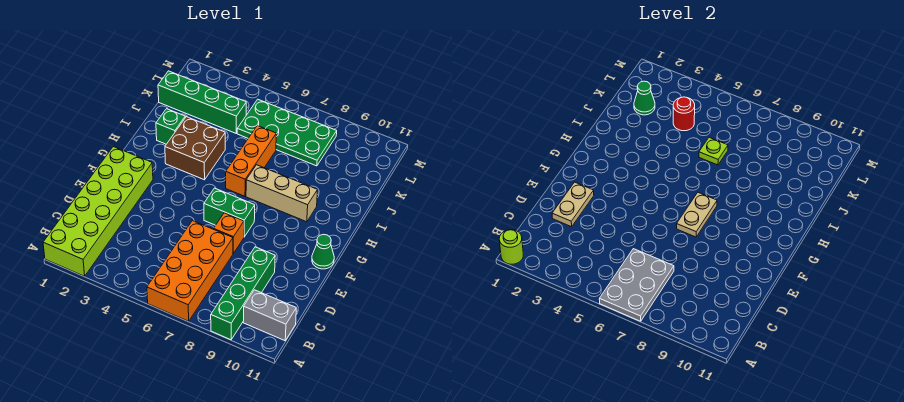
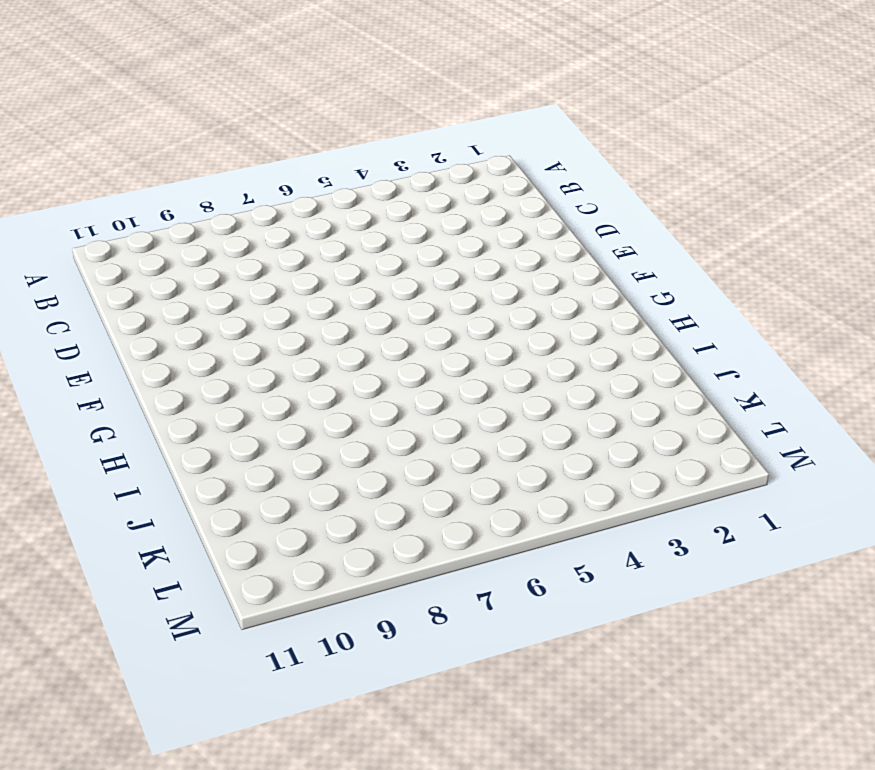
none -> lime brick A1:F2 level 1
none -> orange brick A6:D7 level 1
none -> green brick A9:D9 level 1

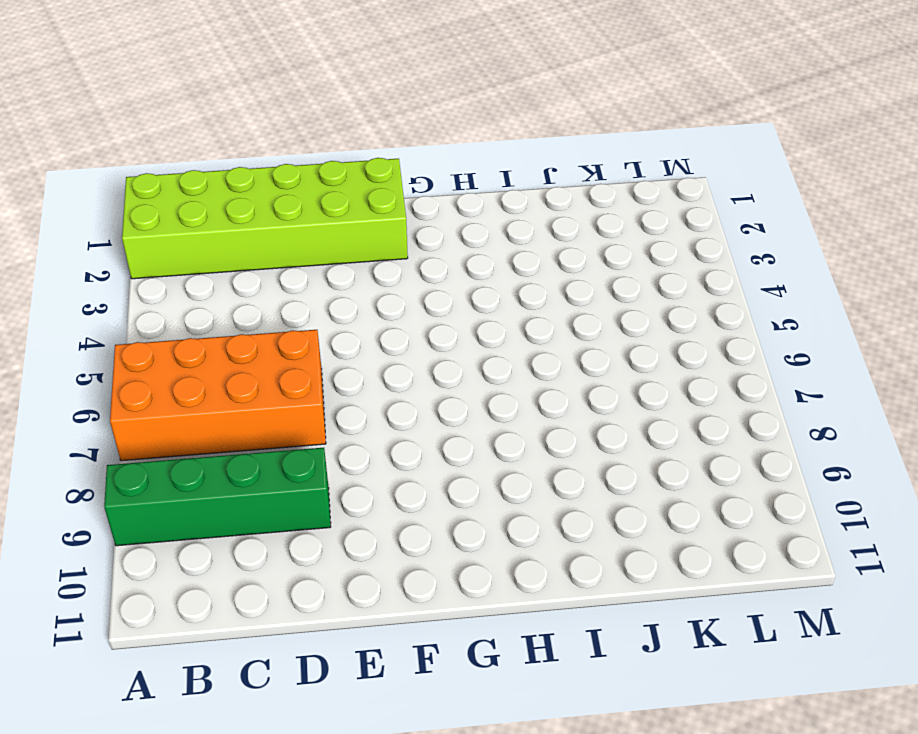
none -> grey brick B10:B11 level 1
none -> orange brick E7 level 1
none -> green brick F6:F7 level 1

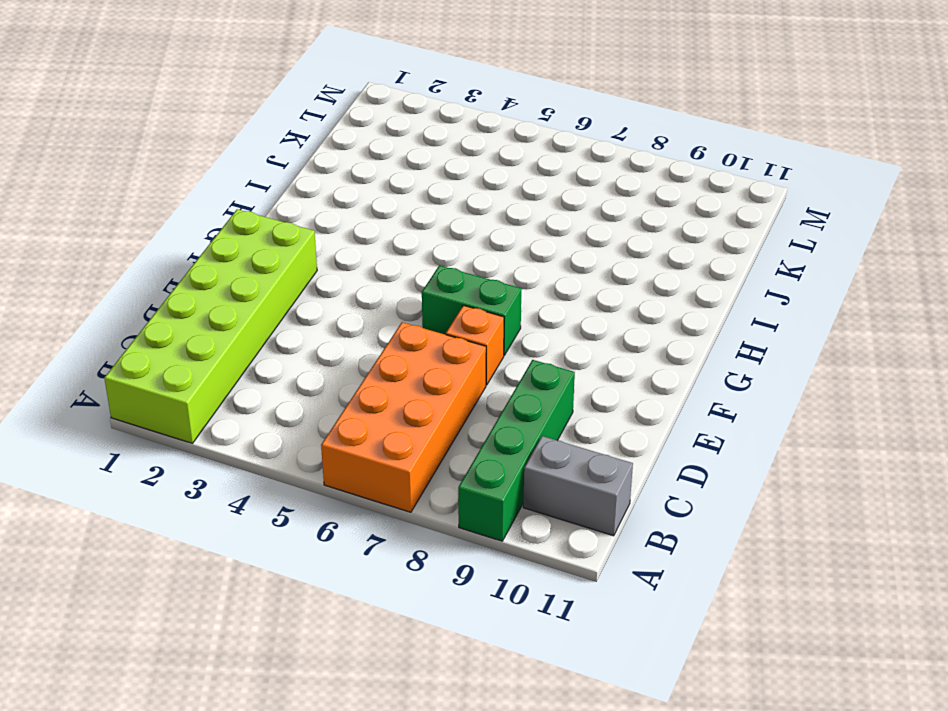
none -> green cone F11 level 1
none -> brown brick H3:I4 level 1
none -> orange brick H6:J6 level 1

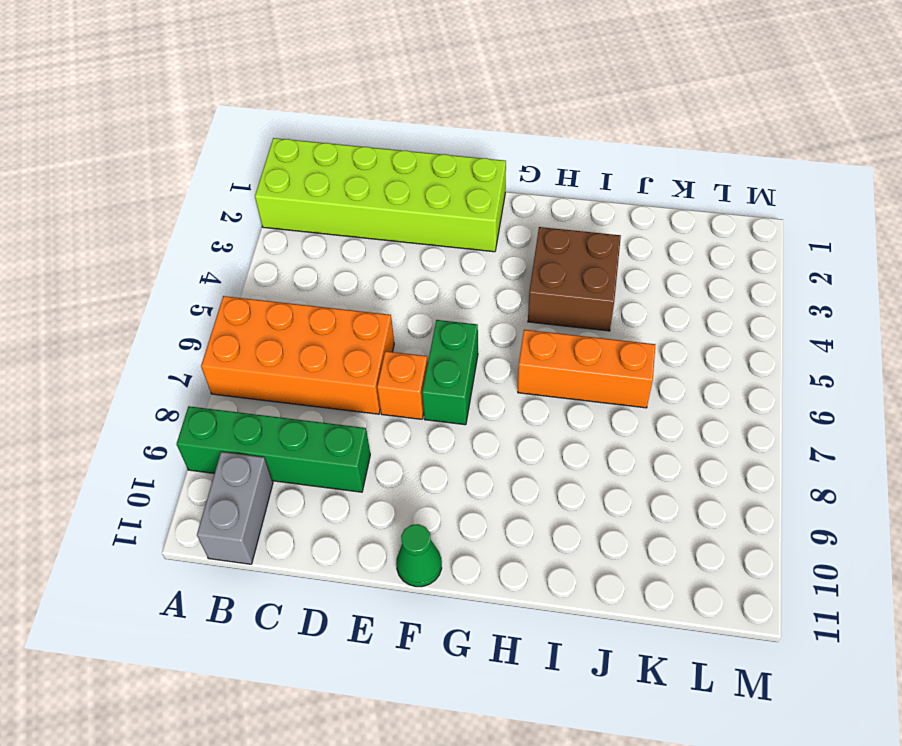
none -> tan brick H7:H9 level 1
none -> green brick I2 level 1
none -> green brick K1:K4 level 1

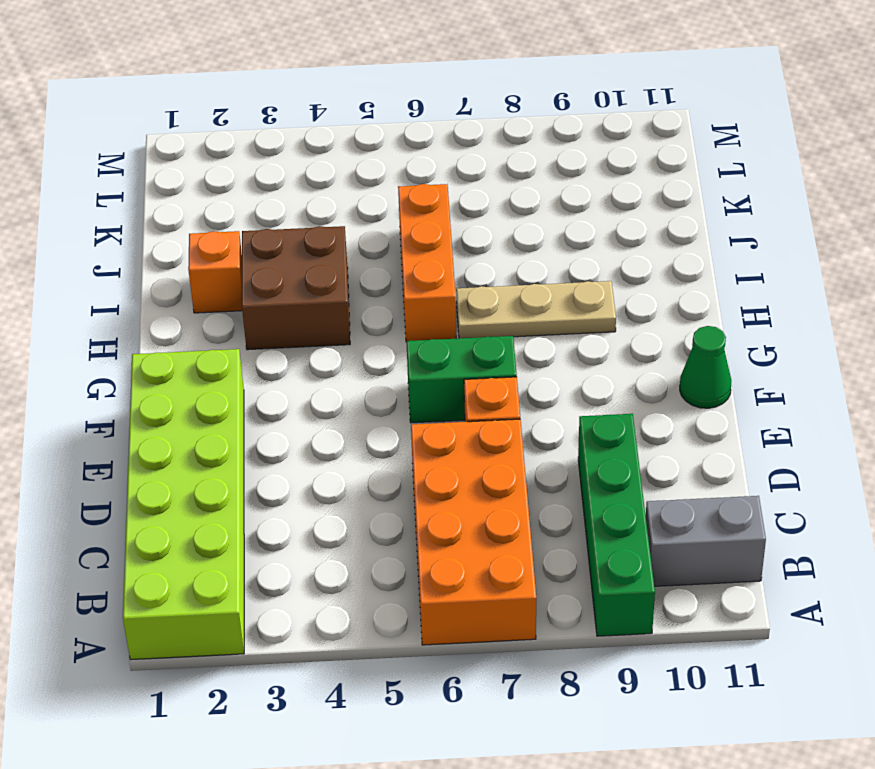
tan plate H7:H9 level 1 -> tan brick H7:H9 level 1
orange brick I2 level 1 -> green brick I2 level 1
none -> green brick K1:K4 level 1
none -> green plate K5:L8 level 1
none -> lime round brick A1 level 2

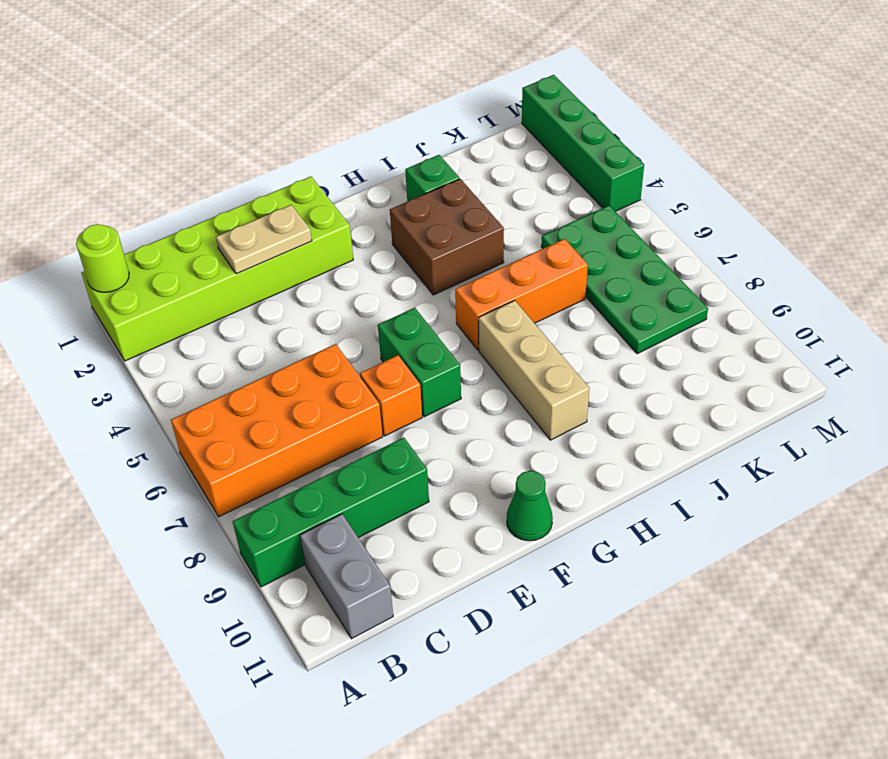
green brick M1:M4 level 1 -> green brick K1:K4 level 1
none -> grey plate A6:C7 level 2
none -> tan plate F7:G7 level 2
none -> lime plate J6 level 2

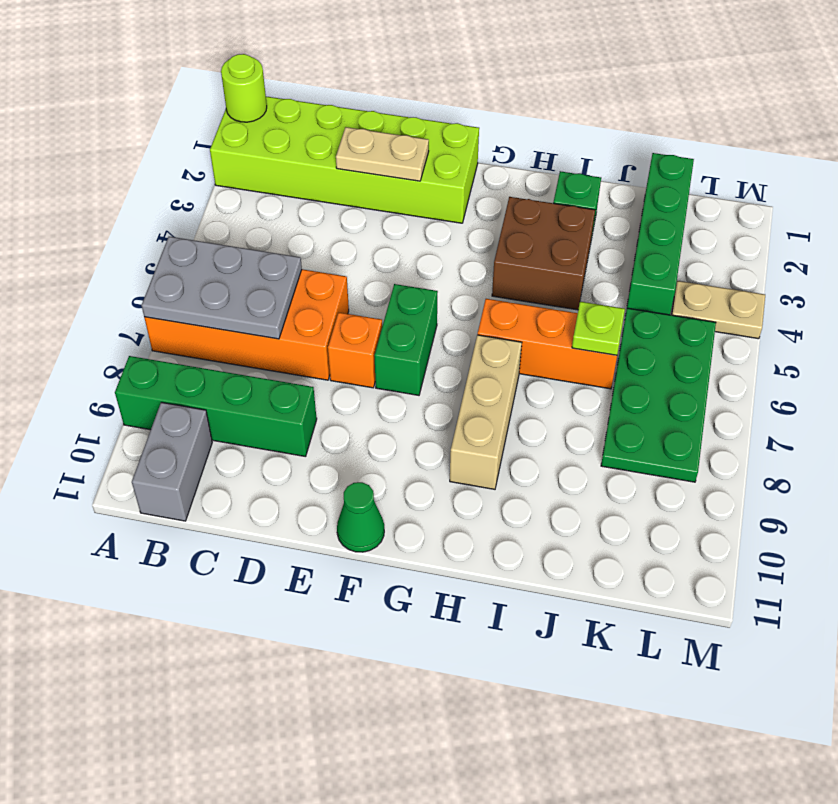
tan plate L4:M4 level 1 -> tan plate F7:G7 level 2
none -> green cone K2 level 2
none -> red round brick K4 level 2

